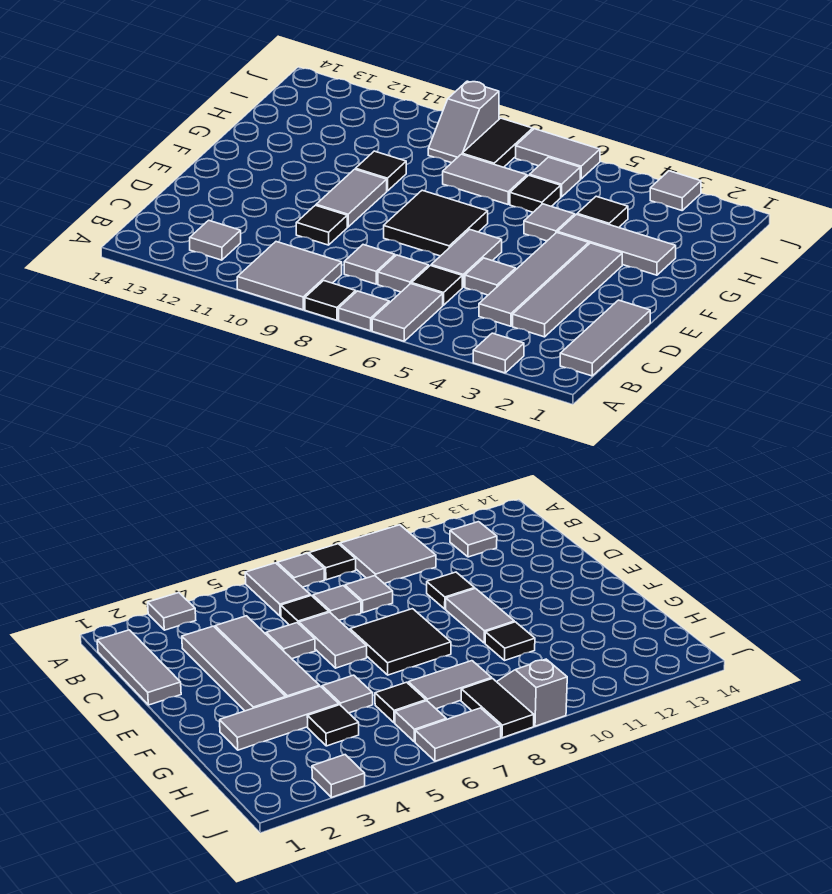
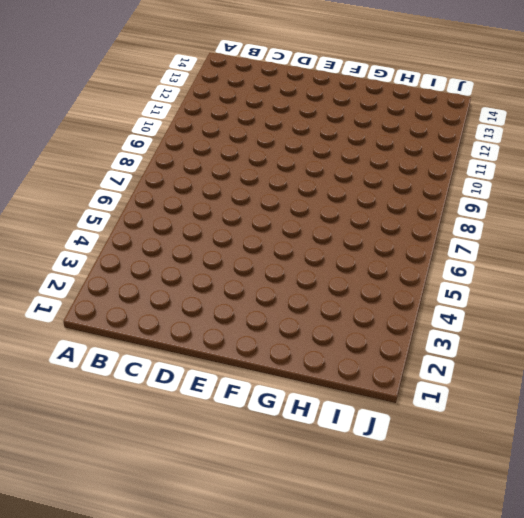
none -> grey tile A3 level 1
none -> grey tile A6:B6 level 1
none -> grey tile A7 level 1

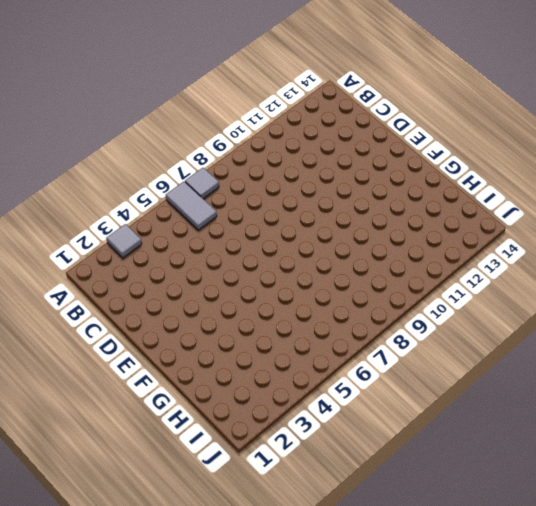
none -> black tile A8 level 1
none -> grey tile A9:B10 level 1
none -> grey tile B1:D1 level 1

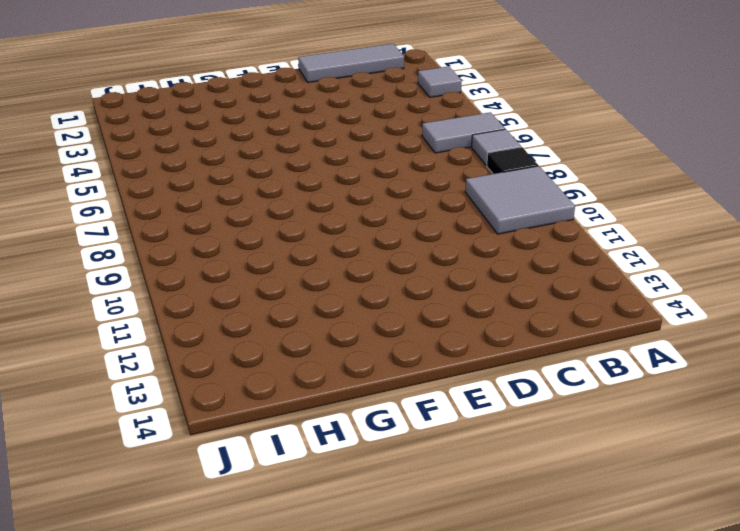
none -> grey tile B12 level 1
none -> grey tile C3:F3 level 1
none -> grey tile C4:F4 level 1

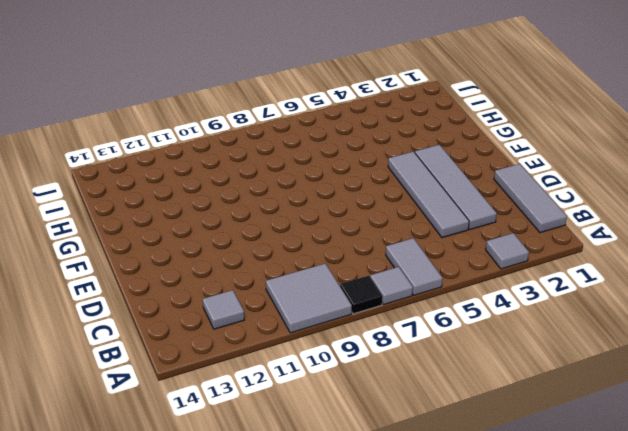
none -> black tile C6 level 1
none -> grey tile C7 level 1
none -> grey tile C8 level 1

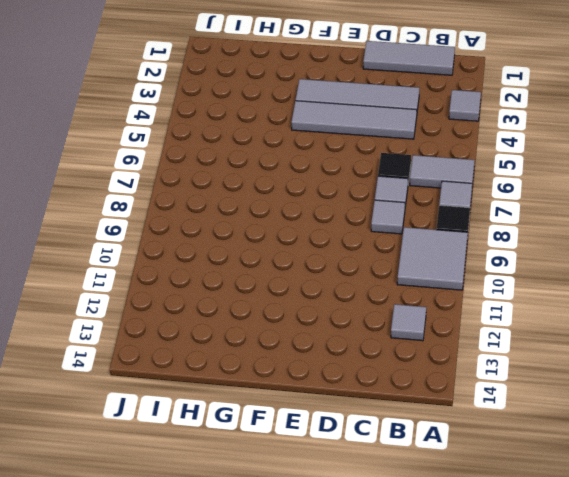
none -> grey tile D5 level 1
none -> grey tile D6:E6 level 1
none -> black tile D10 level 1

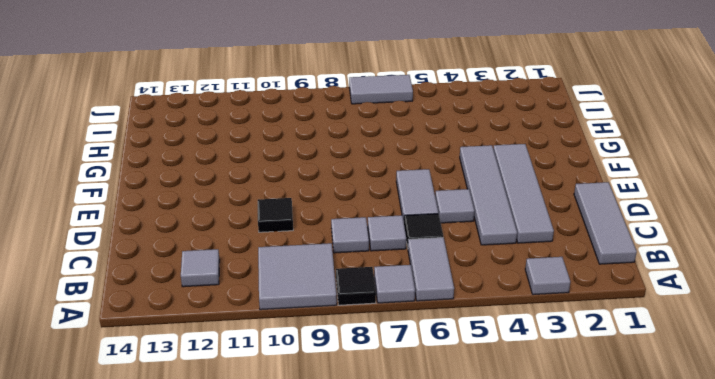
none -> black tile E7:F8 level 1
none -> grey tile E10:F10 level 1
none -> grey tile G2:G4 level 1

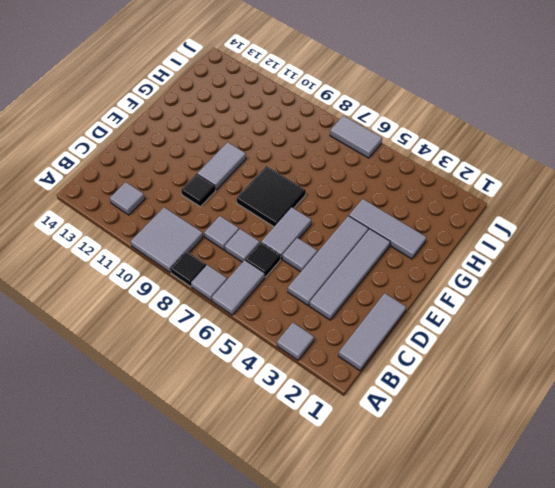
none -> grey tile G5 level 1
none -> black tile G10 level 1
none -> black tile H4 level 1

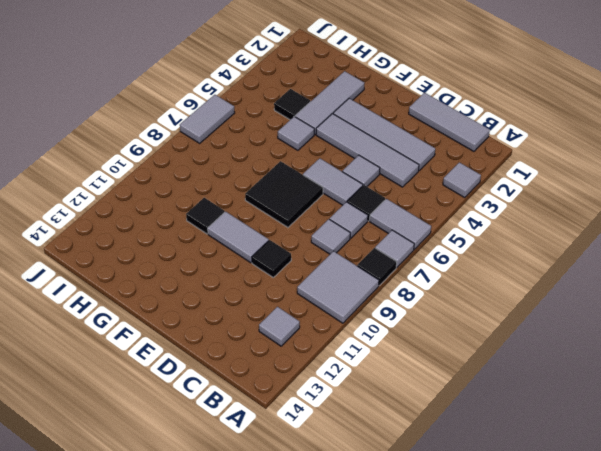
none -> black tile H6 level 1
none -> grey tile H7:H8 level 1
none -> grey tile I6 level 1

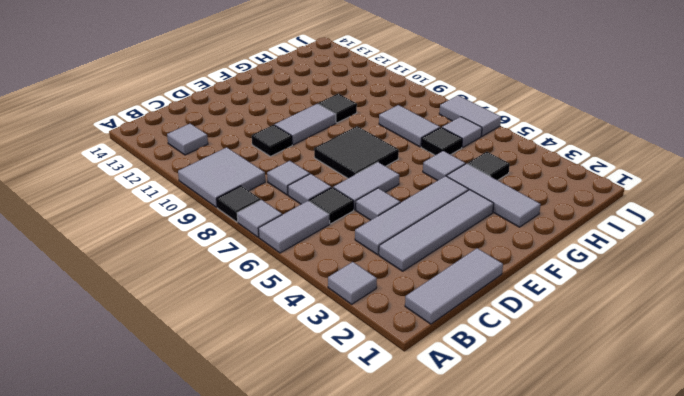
none -> black tile I8:J8 level 1
none -> grey slope I9:J9 level 1 top J
none -> grey tile J3 level 1

